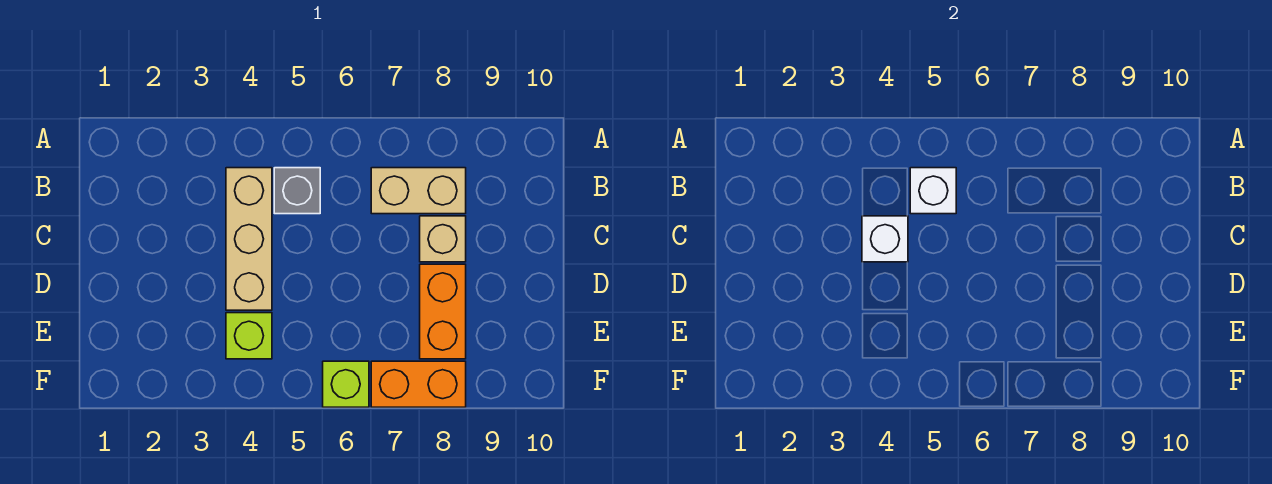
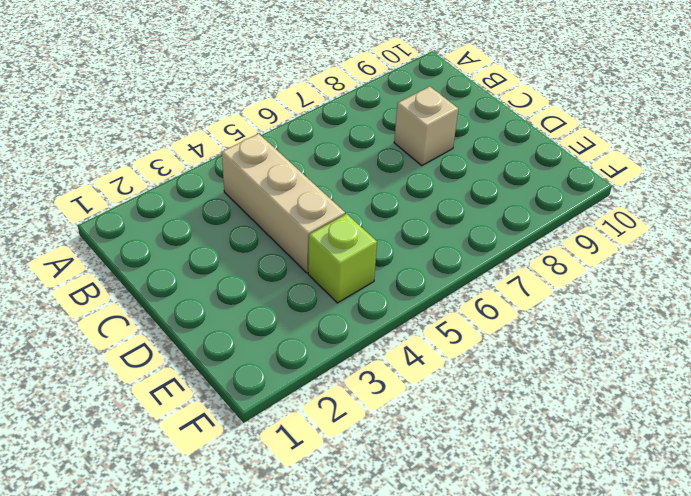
none -> grey brick B5 level 1
none -> tan brick B7:B8 level 1

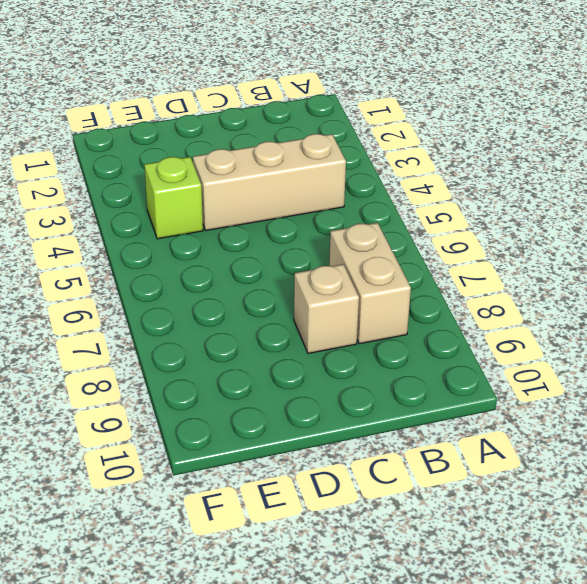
none -> grey brick B5 level 1
none -> orange brick D8:E8 level 1

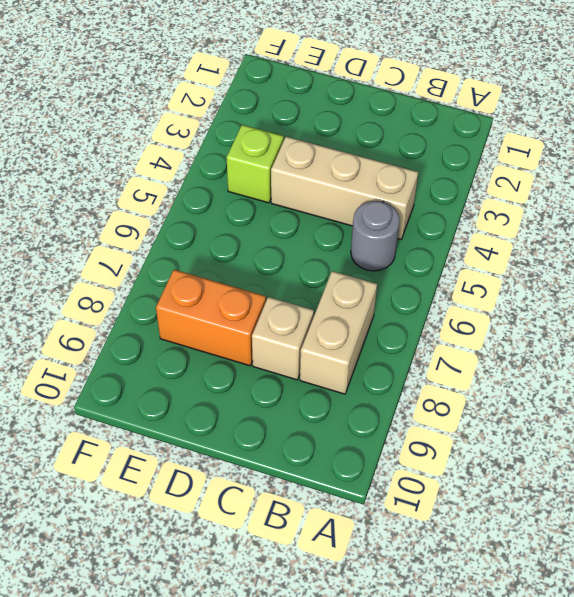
grey round brick B5 level 1 -> grey brick B5 level 1
none -> lime brick F6 level 1
none -> orange brick F7:F8 level 1

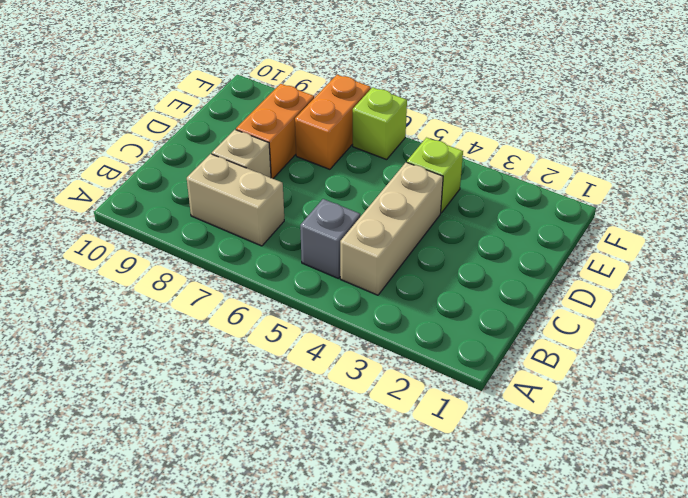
orange brick E7:F7 level 1 -> orange brick F7:F8 level 1
none -> white brick B5 level 2
none -> white brick C4 level 2

